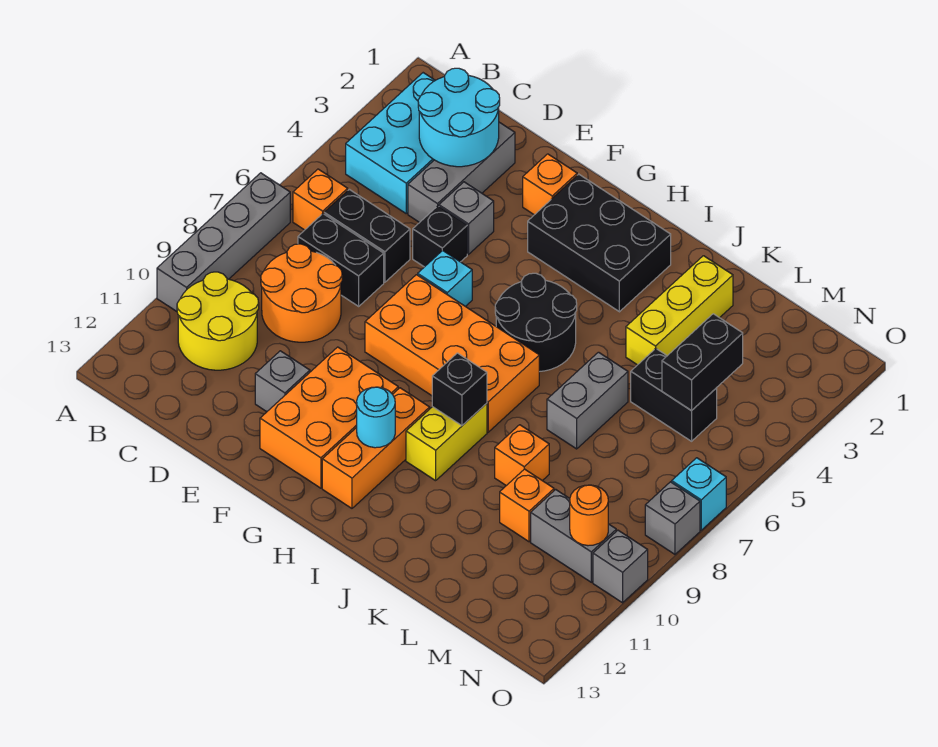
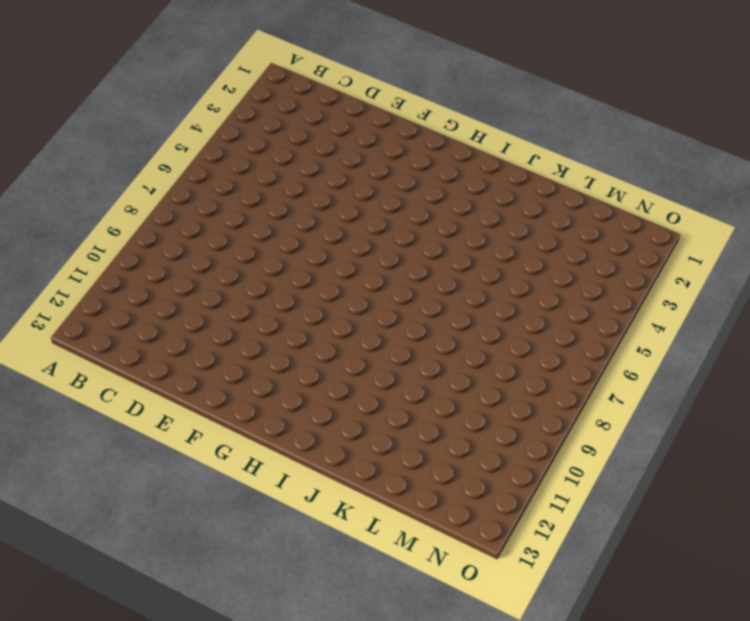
none -> grey brick A7:A10 level 1
none -> cyan brick B2:C4 level 1
none -> orange brick B6 level 1
none -> yellow round brick B10:C11 level 1

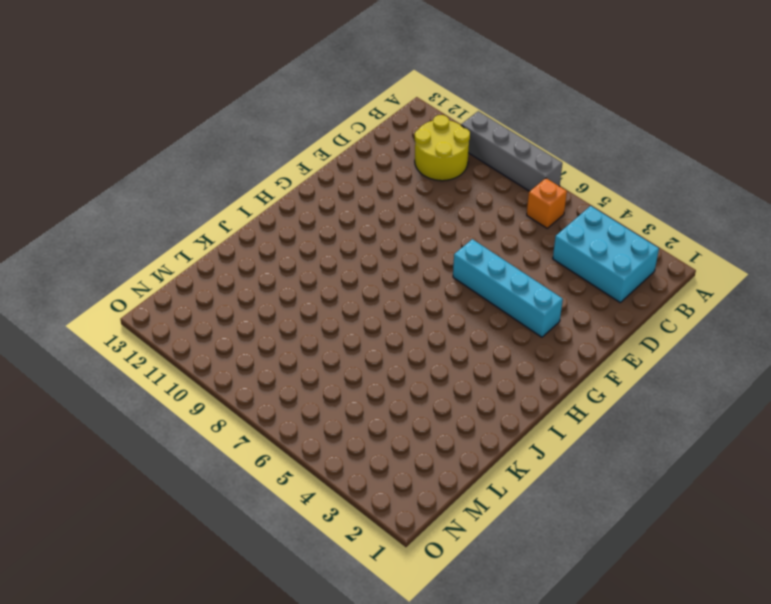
cyan brick F3:F6 level 1 -> cyan brick F6 level 1
none -> black brick C6:D6 level 1
none -> black brick C7:D7 level 1
none -> orange round brick C8:D9 level 1
none -> grey brick D2:D4 level 1

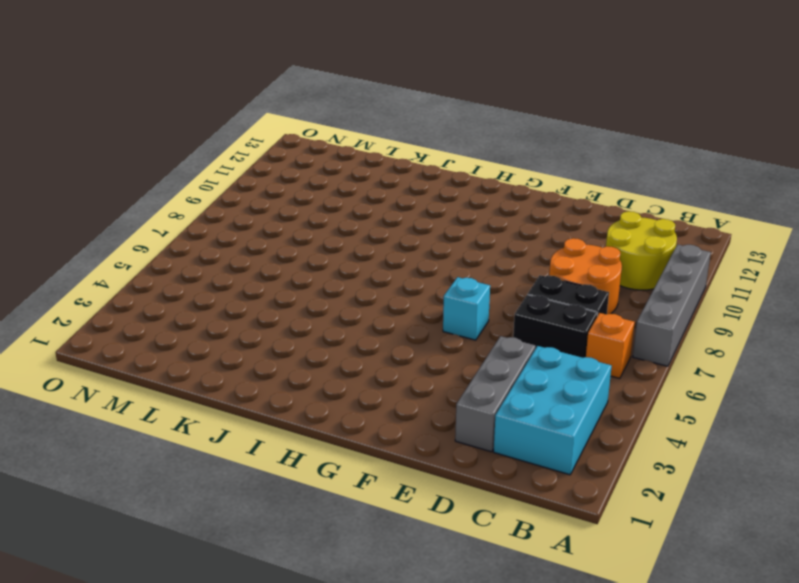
none -> grey brick E4 level 1
none -> black brick E5 level 1
none -> grey brick E11 level 1
none -> orange brick F2 level 1

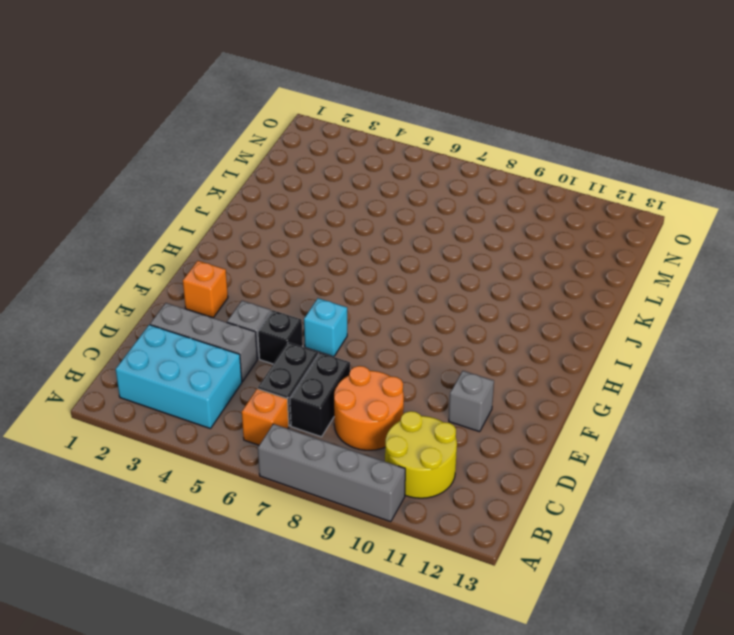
none -> orange brick F7:I8 level 1
none -> orange brick F10:G12 level 1
none -> black brick G2:I3 level 1
none -> black round brick H5:I6 level 1

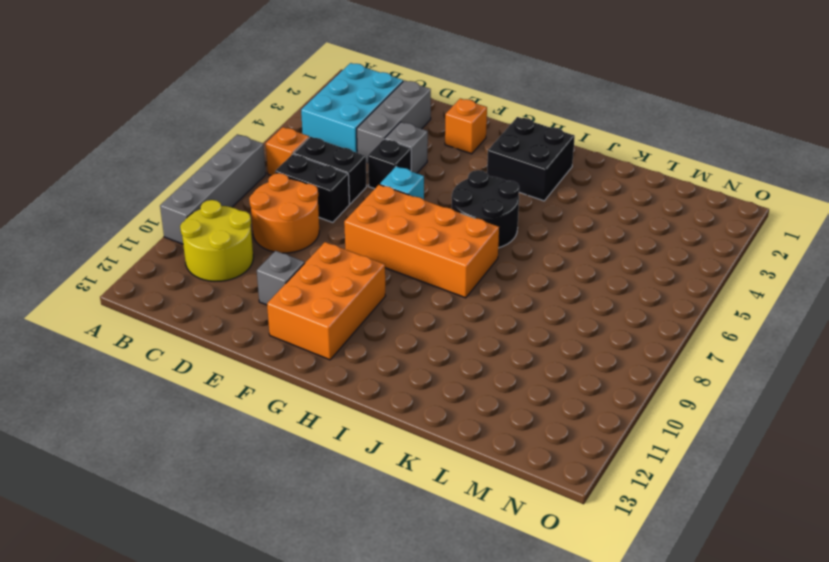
black brick H2:I3 level 1 -> black brick G2:I3 level 1
none -> orange brick H10:H12 level 1
none -> yellow brick I9:I10 level 1
none -> yellow brick K2:K4 level 1
none -> grey brick K6:K7 level 1

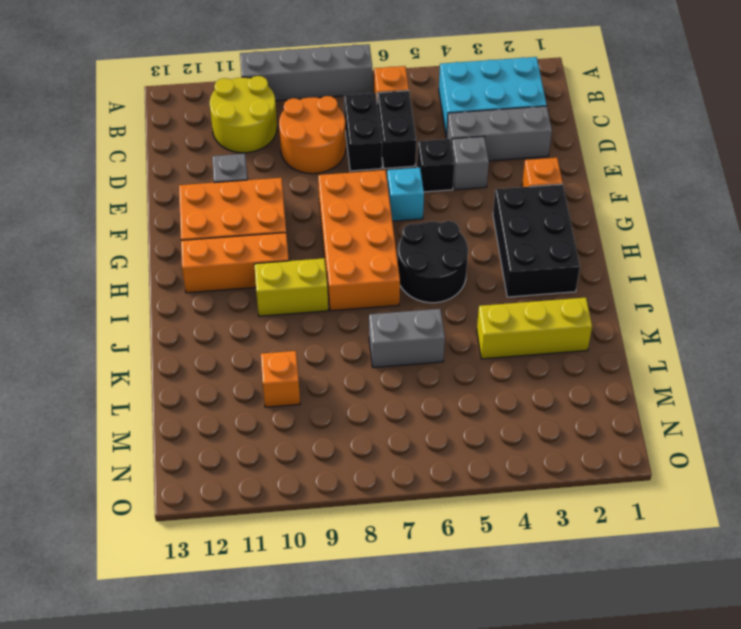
none -> orange brick K9 level 1
none -> black brick L5:M5 level 1
none -> grey brick M10:N10 level 1
none -> cyan brick O7 level 1

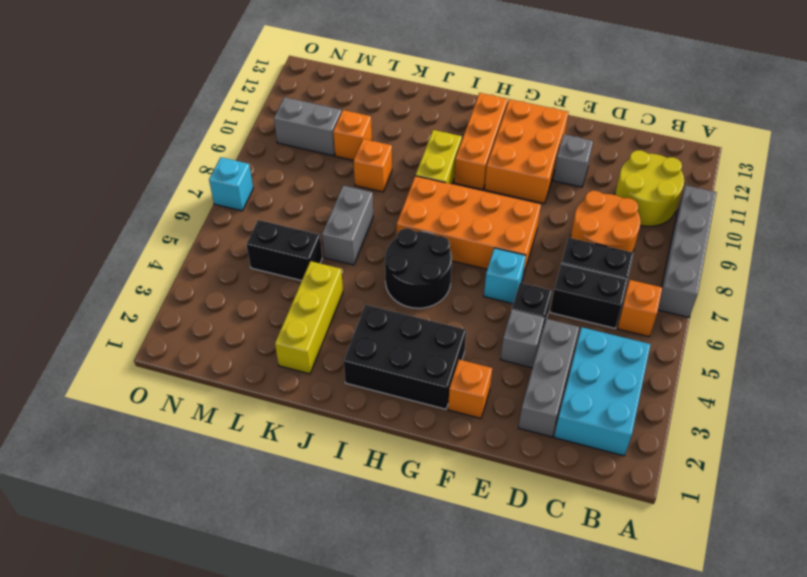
none -> grey brick O8 level 1
none -> grey brick O10 level 1
none -> cyan round brick C2:D3 level 2
none -> cyan round brick H11 level 2

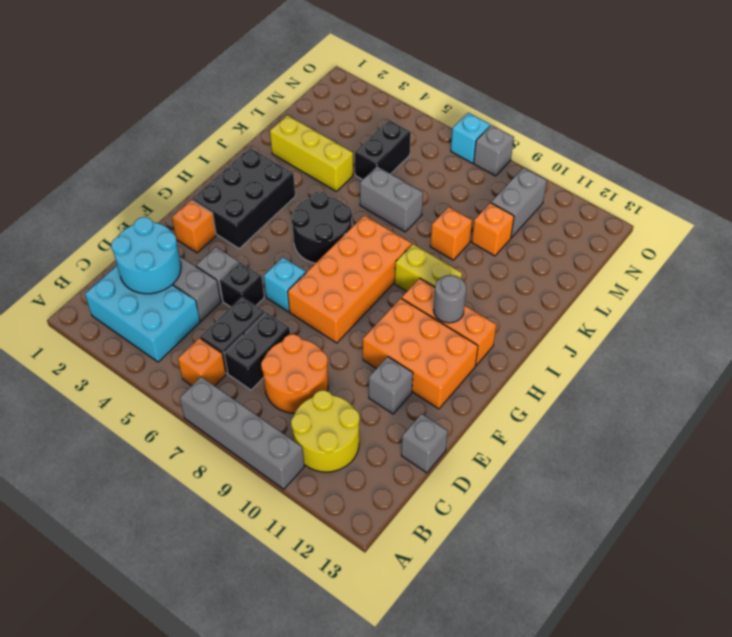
grey brick D13 level 1 -> grey brick O10 level 1
grey round brick H11 level 2 -> cyan round brick H11 level 2
none -> black brick I9 level 2
none -> black brick M4:M5 level 2
none -> orange round brick N10 level 2

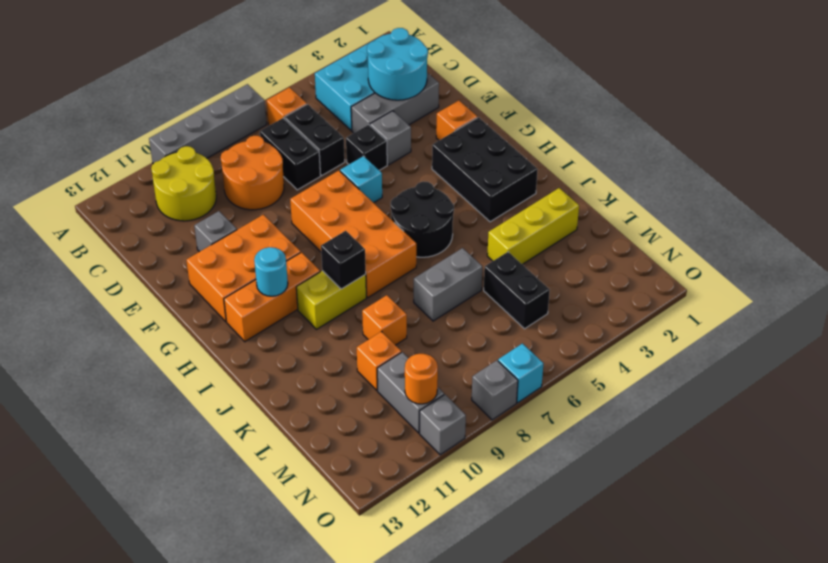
none -> black brick M4:M5 level 2

